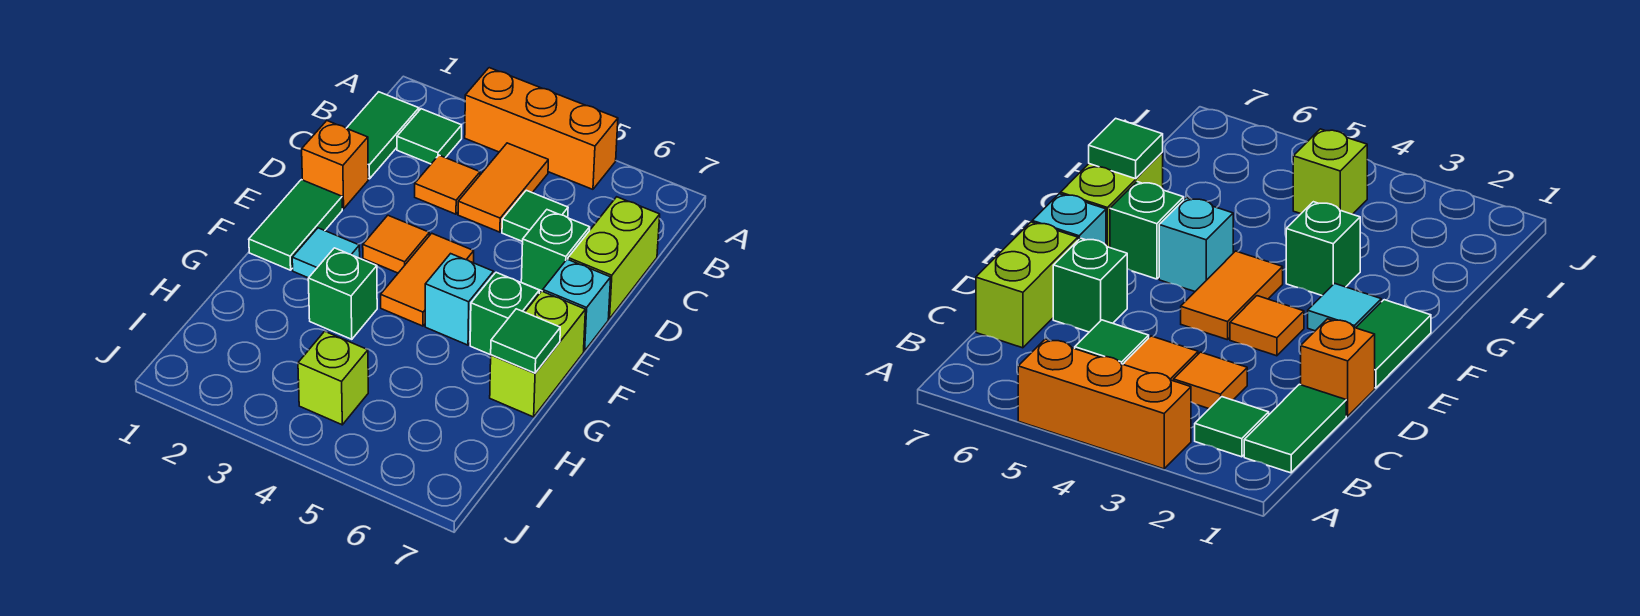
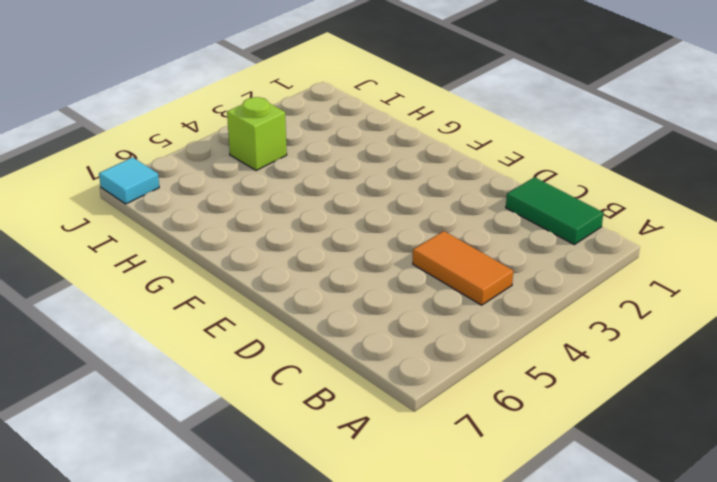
cyan tile J7 level 1 -> cyan tile F2 level 1
none -> orange brick A3:A5 level 1
none -> green tile B2 level 1
none -> orange tile C3 level 1

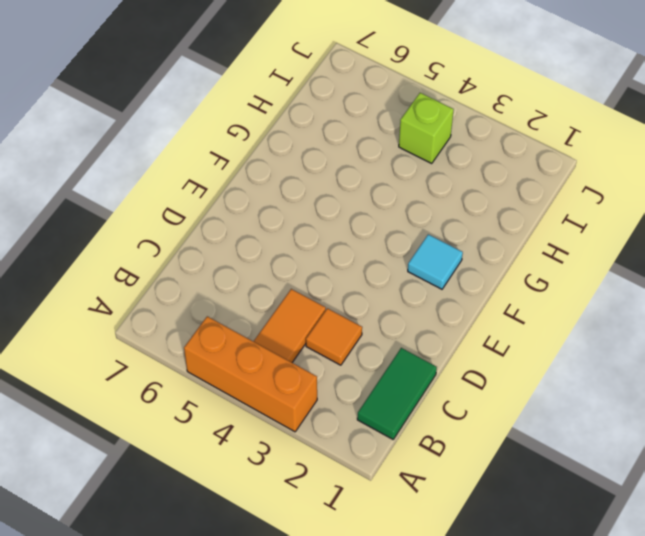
none -> green tile B2 level 1
none -> green tile C5 level 1
none -> lime brick C7:D7 level 1

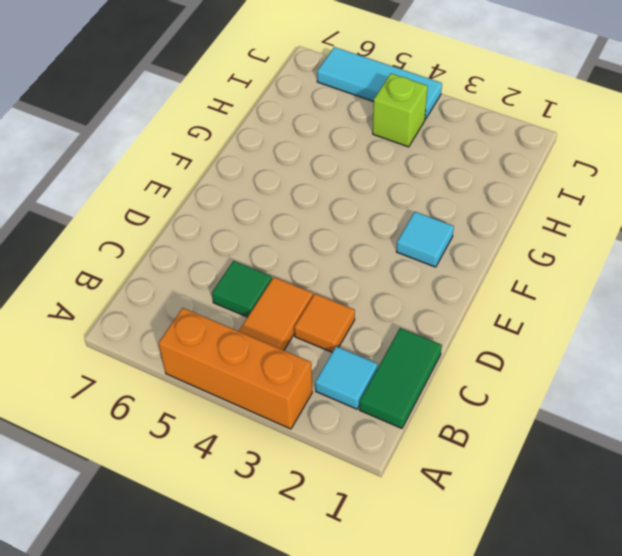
cyan tile B2 level 1 -> green tile B2 level 1
cyan tile J4:J6 level 1 -> none
none -> lime brick C7:D7 level 1
none -> orange brick D1 level 1
none -> green brick D6 level 1

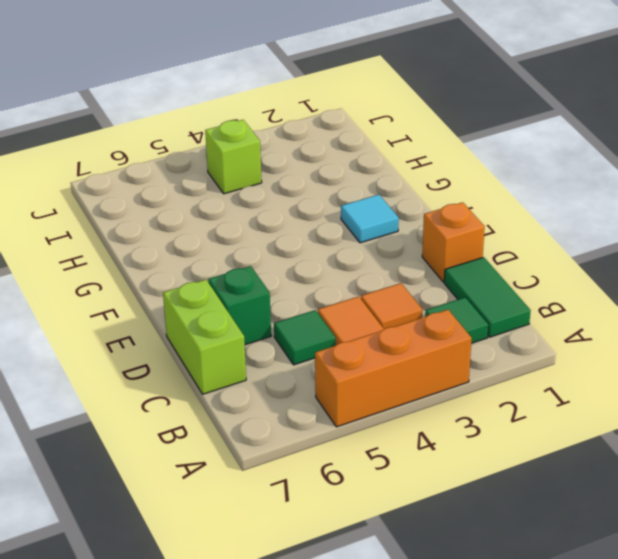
none -> green tile E1:F1 level 1
none -> orange tile E3 level 1
none -> orange tile E4:F4 level 1

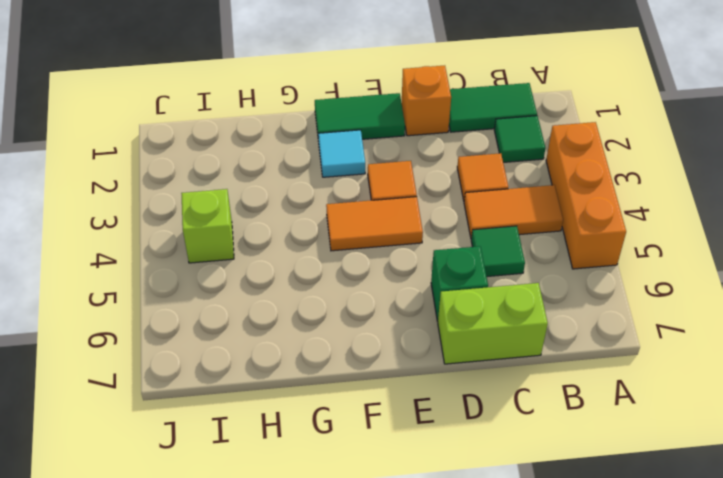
none -> cyan brick E7 level 1
none -> cyan brick F5 level 1
none -> green brick F6 level 1

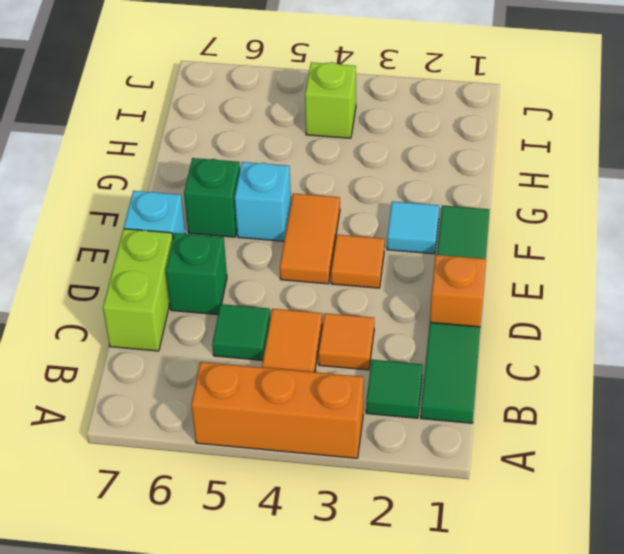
none -> lime brick F7:G7 level 1
none -> green brick G3 level 1
none -> green tile G7 level 2

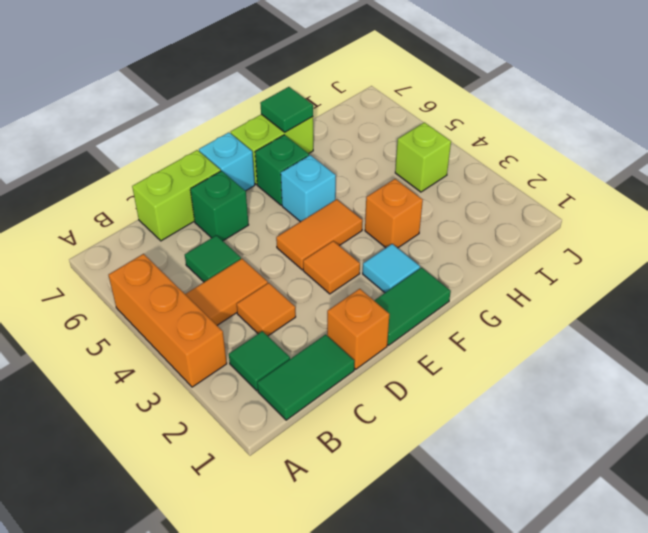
orange brick G3 level 1 -> green brick G3 level 1

